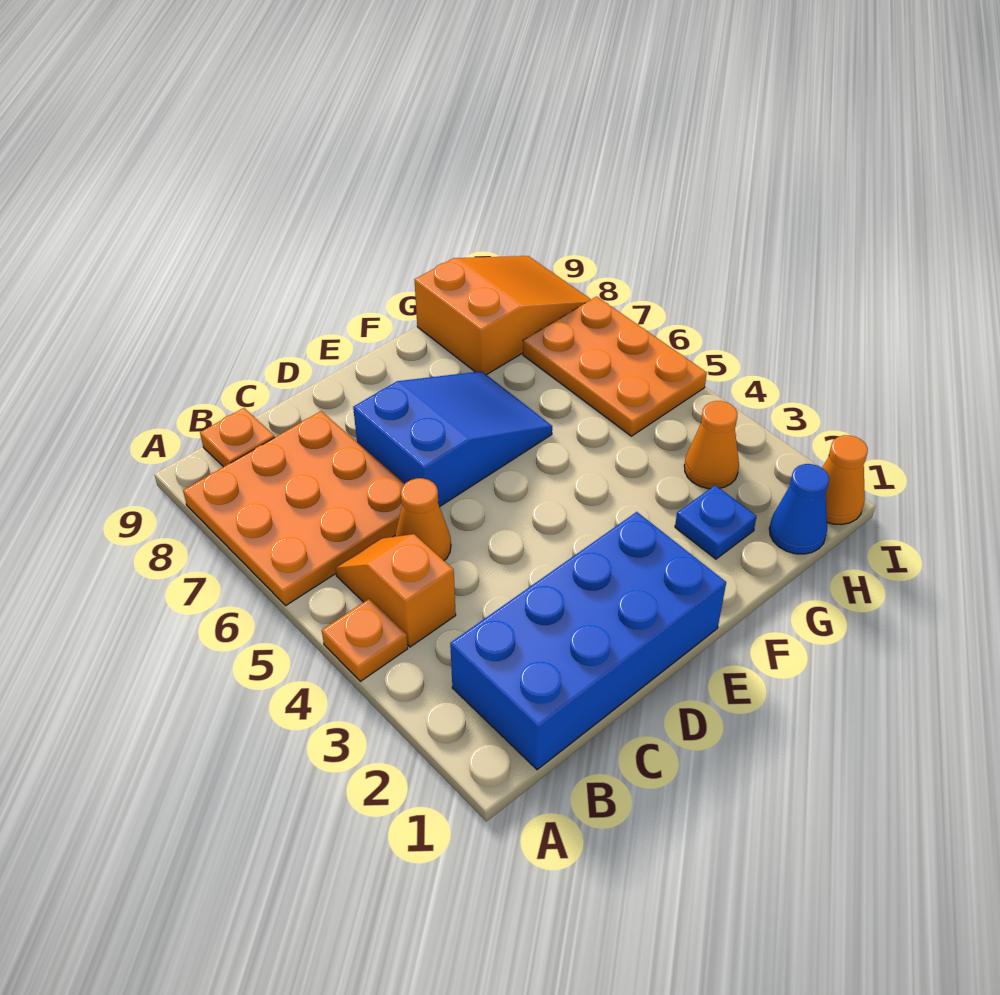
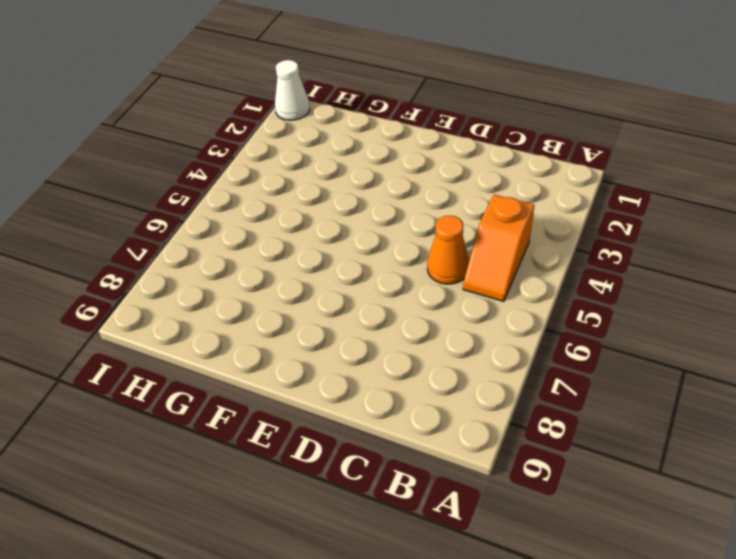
white cone I1 level 1 -> orange cone I1 level 1
none -> orange plate A4 level 1
none -> orange plate A6:C8 level 1
none -> blue brick B1:E2 level 1

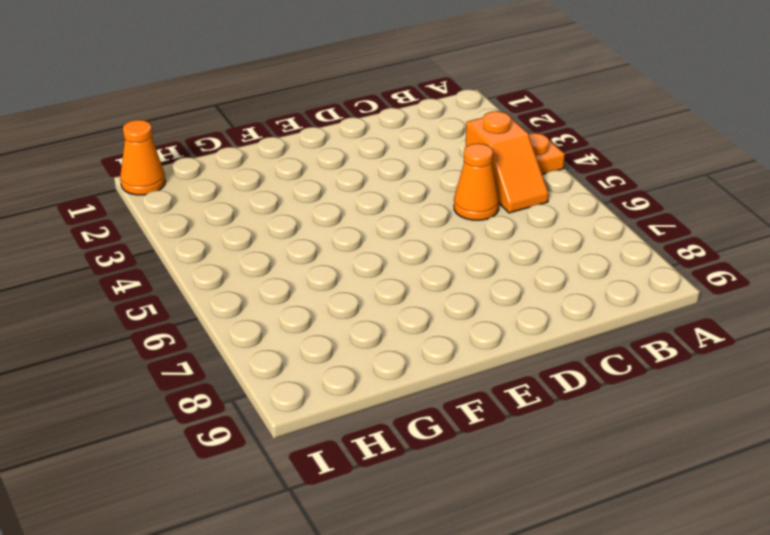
none -> orange plate A6:C8 level 1
none -> blue brick B1:E2 level 1
none -> orange plate B9 level 1

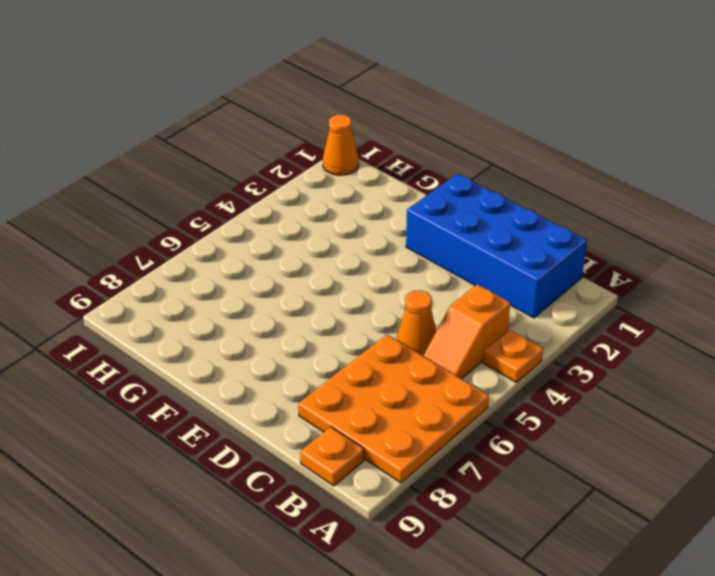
none -> blue slope D6:F7 level 1 top D
none -> blue plate G2 level 1
none -> orange slope G8:I9 level 1 top G

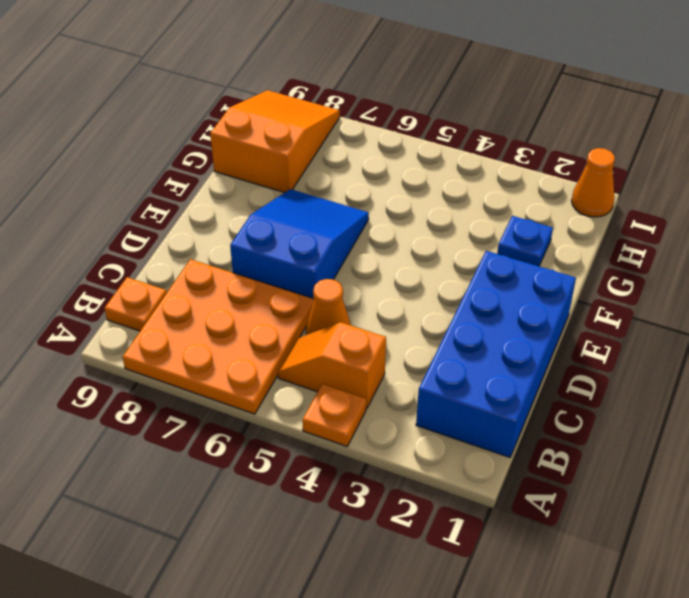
none -> blue cone H1 level 1
none -> orange cone H3 level 1
none -> orange plate H5:I7 level 1

